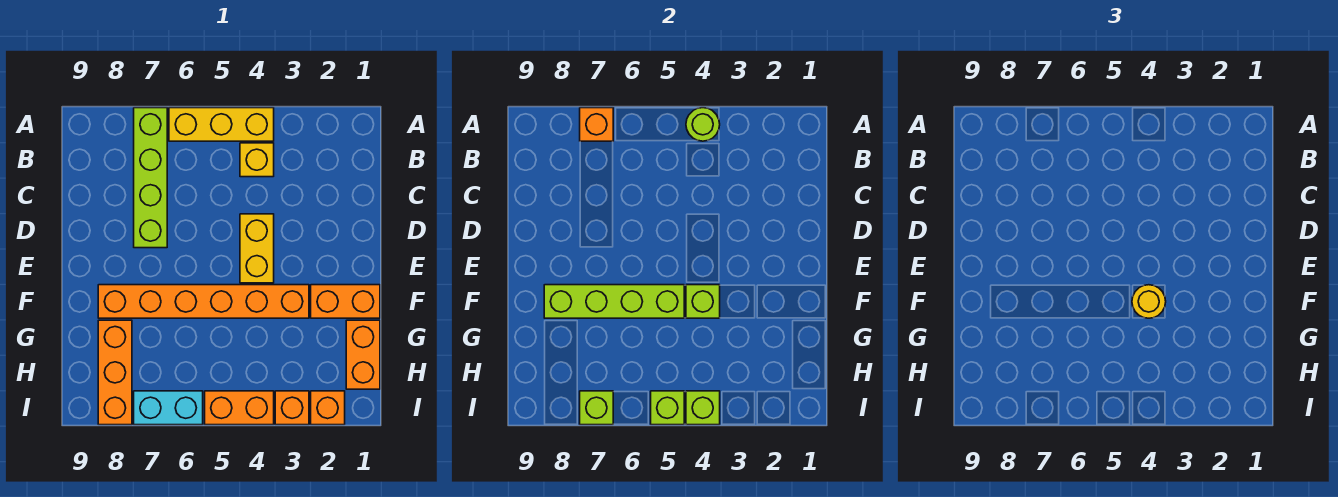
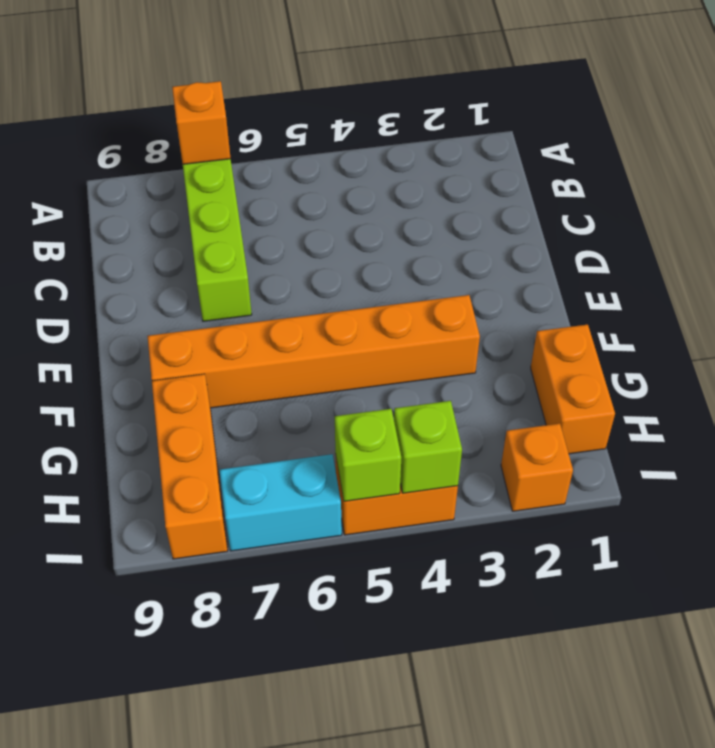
none -> yellow brick A4:A6 level 1
none -> yellow brick B4 level 1
none -> yellow brick D4:E4 level 1

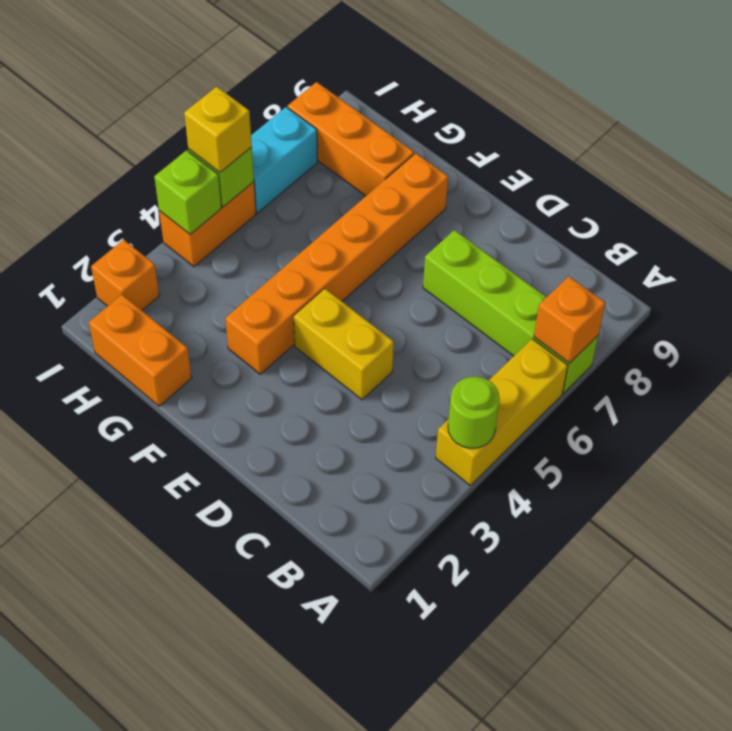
yellow brick I5 level 3 -> yellow brick B4 level 1
none -> orange brick F1:F2 level 1
none -> orange brick I3 level 1
none -> lime brick F4 level 2

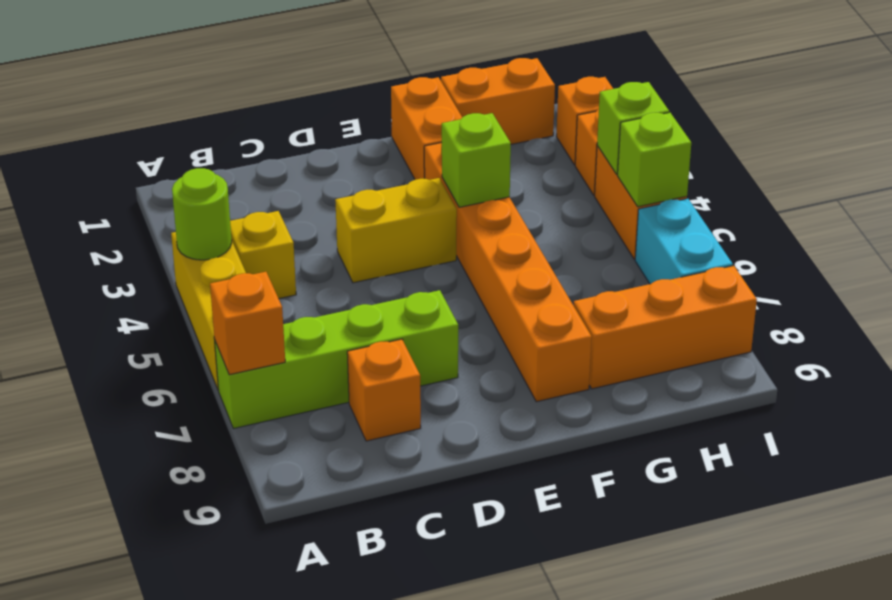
orange brick C8 level 1 -> none
none -> lime brick F5:F8 level 2
none -> lime brick I7 level 2
none -> yellow round brick F4 level 3

